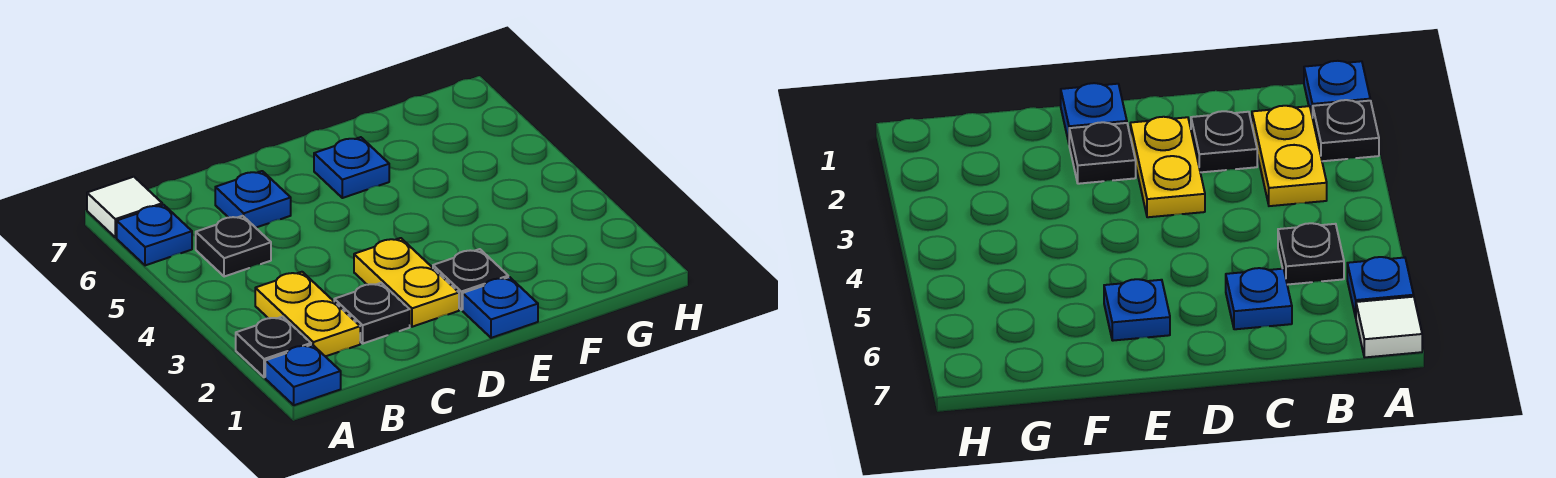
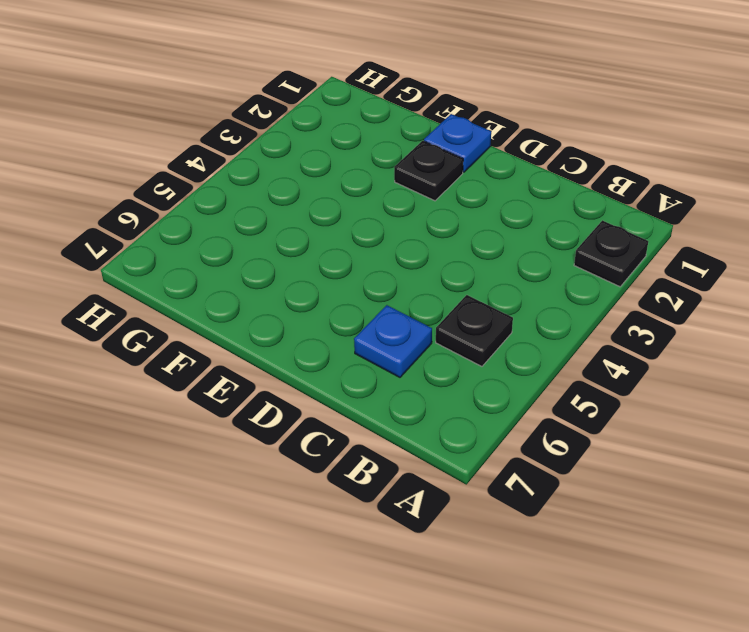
none -> blue plate A1 level 1
none -> blue plate A6 level 1
none -> white tile A7 level 1

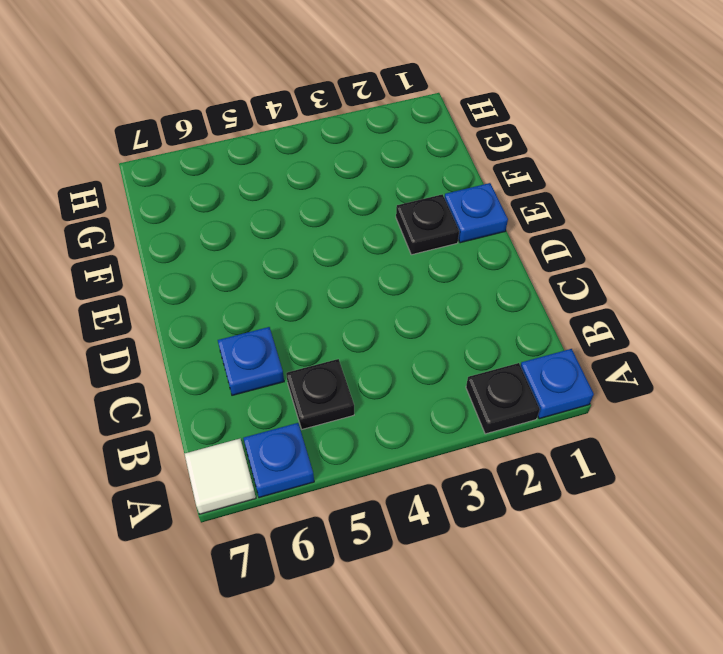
none -> yellow plate B2:B3 level 1
none -> black plate C2 level 1
none -> yellow plate D2:D3 level 1

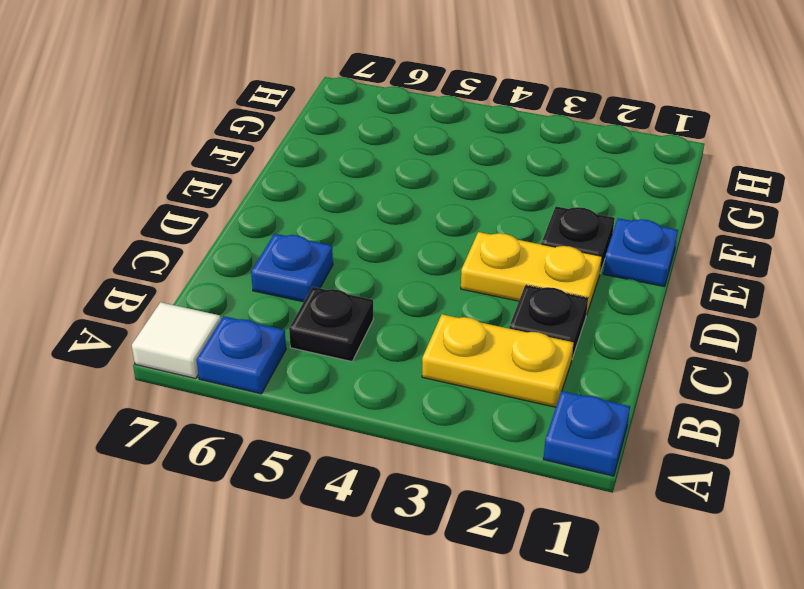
none -> black plate A2 level 1
none -> blue plate E6 level 1

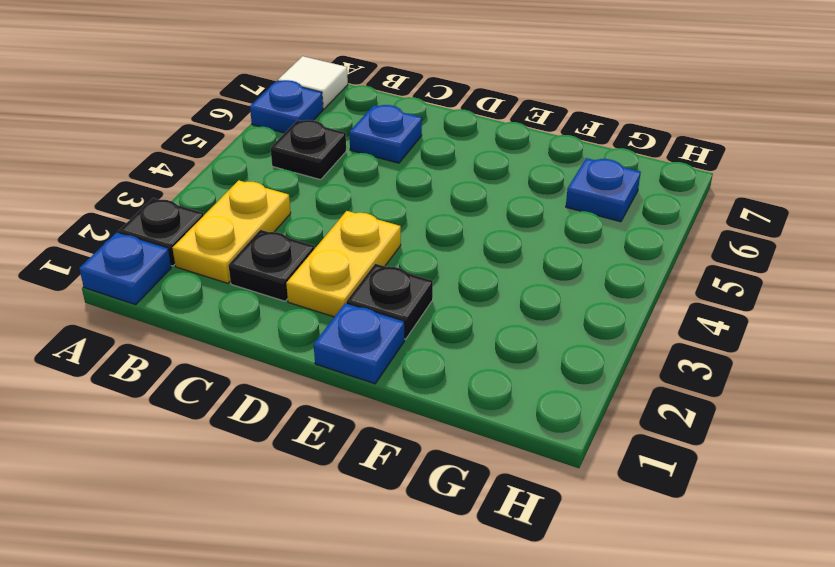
blue plate G6 level 1 -> blue plate E6 level 1

